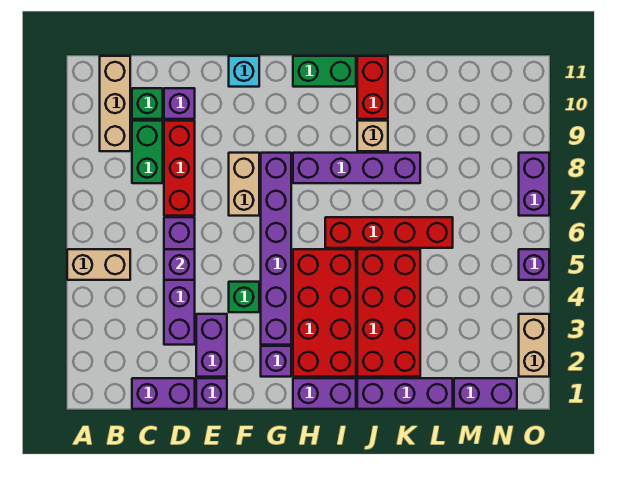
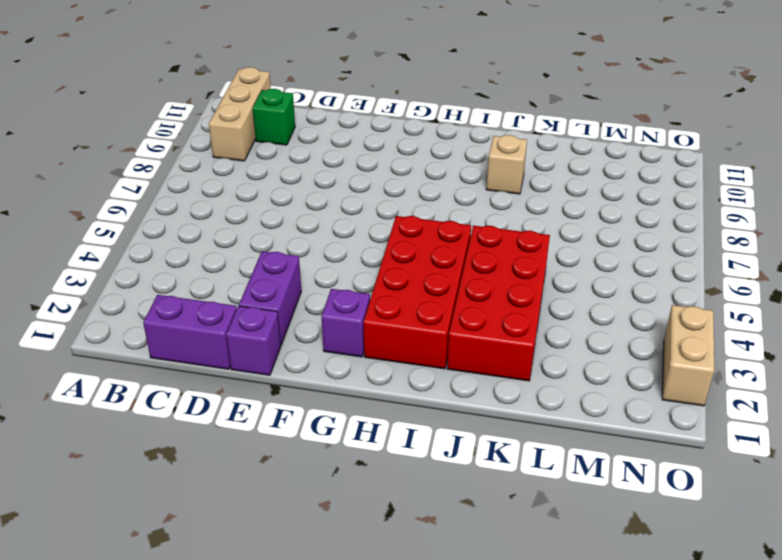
none -> tan brick A5:B5 level 1
none -> green brick C8:C9 level 1
none -> purple brick D3:D6 level 1

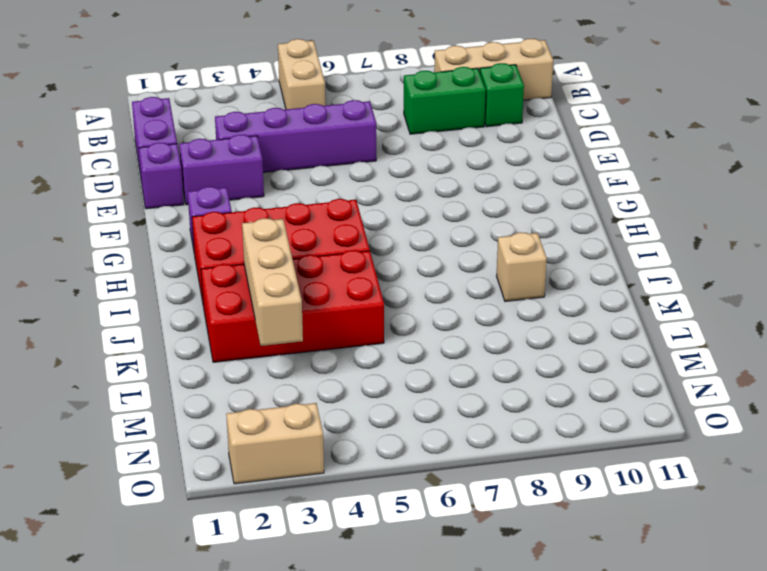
tan brick J3:L3 level 2 -> none
none -> red brick D7:D9 level 1
none -> purple brick D10 level 1
none -> green brick F4 level 1

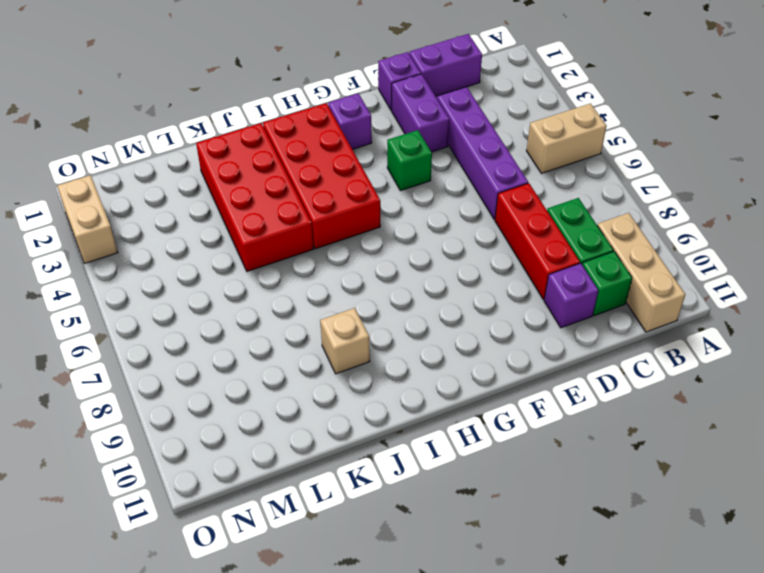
none -> tan brick F7:F8 level 1
none -> cyan brick F11 level 1
none -> purple brick G3:G8 level 1

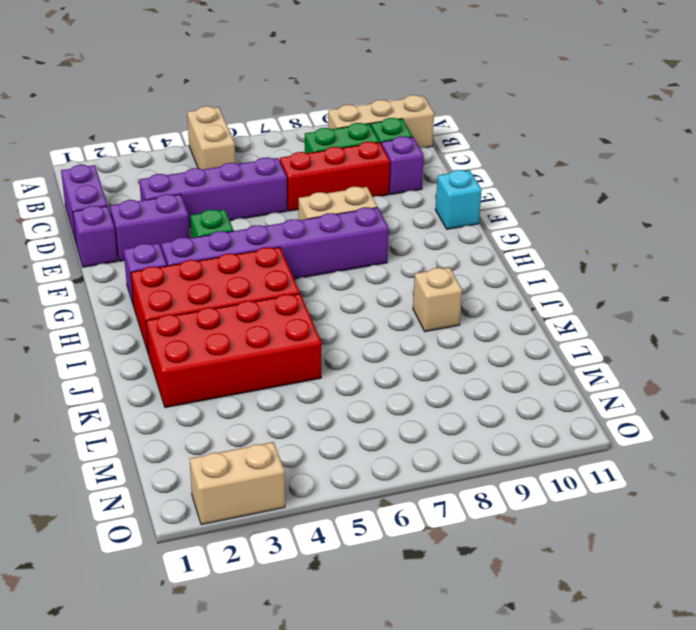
none -> purple brick H1:I1 level 1
none -> purple brick H8:K8 level 1
none -> green brick H11:I11 level 1

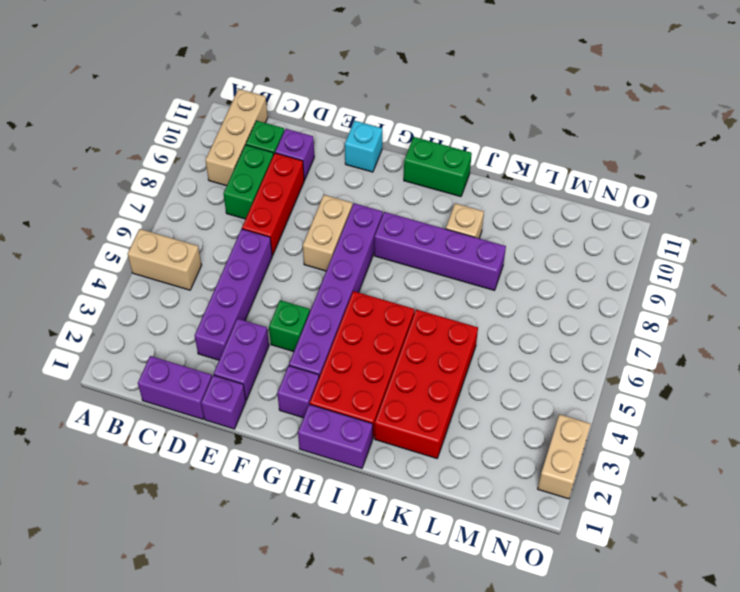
none -> red brick I6:L6 level 1
none -> purple brick J1:L1 level 1
none -> red brick J10:J11 level 1

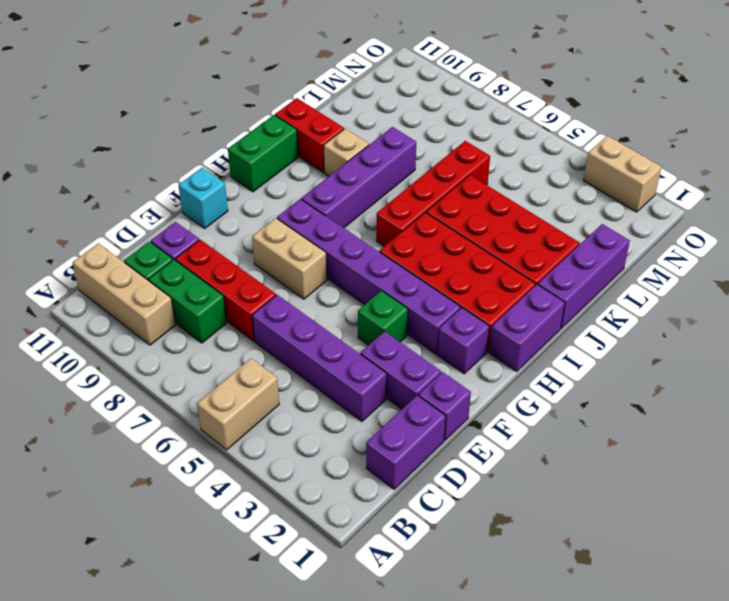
none -> purple brick M1:N1 level 1
none -> purple brick O5 level 1
none -> purple brick O7:O8 level 1

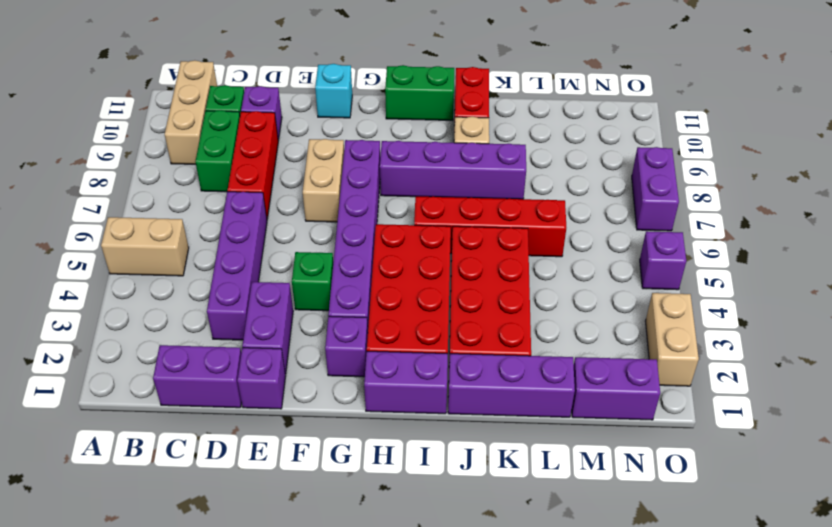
none -> purple brick D5 level 2

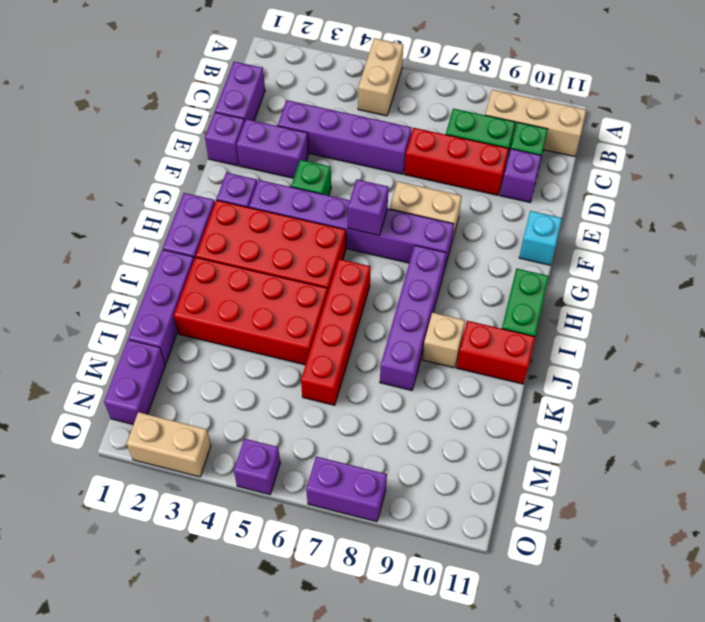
purple brick G6 level 2 -> purple brick D5 level 2

